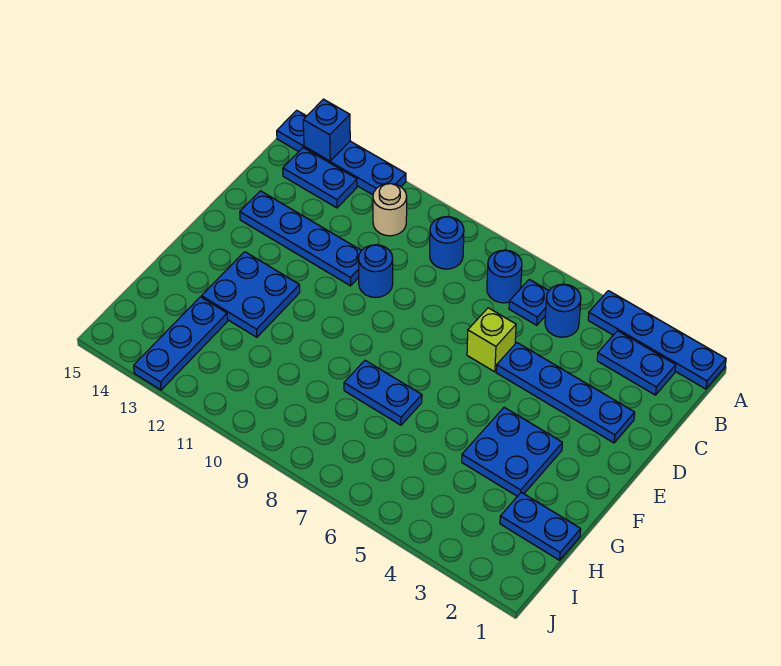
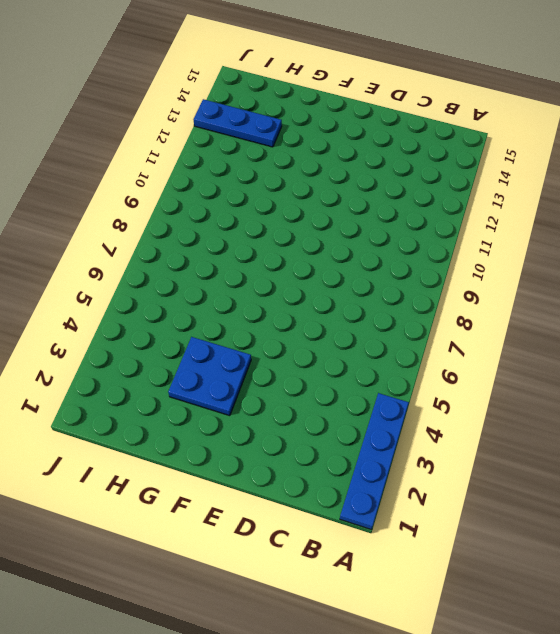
none -> blue plate A12:A15 level 1
none -> blue plate B2:B3 level 1
none -> blue round brick B5 level 1

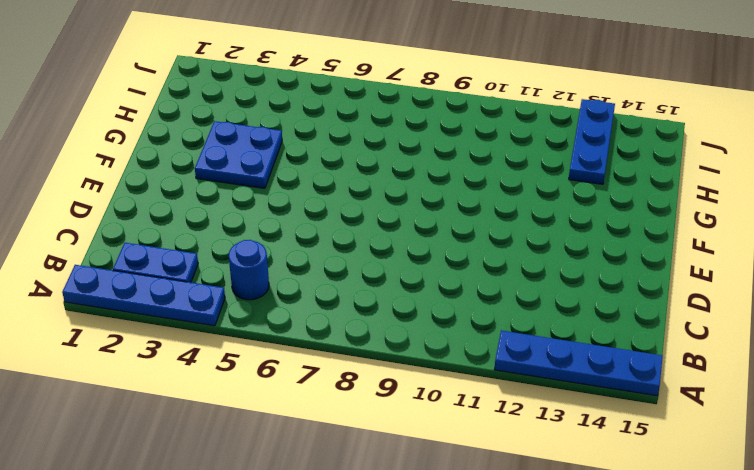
none -> blue plate B6 level 1
none -> blue round brick B7 level 1
none -> blue round brick B9 level 1

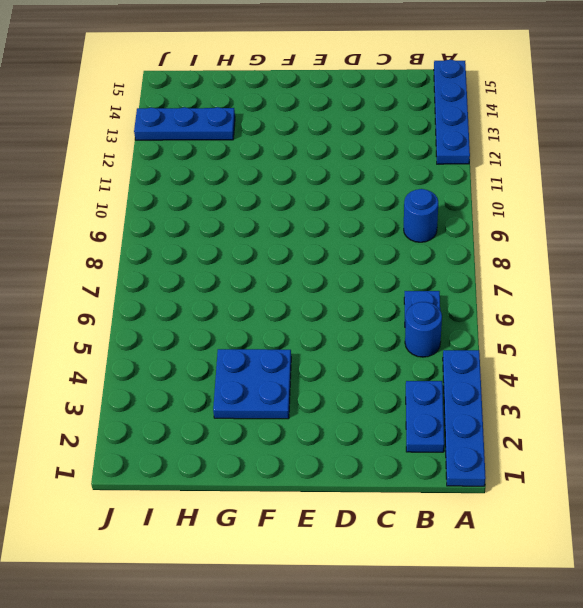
none -> blue round brick B7 level 1
none -> tan round brick B11 level 1
none -> blue plate B13:B14 level 1

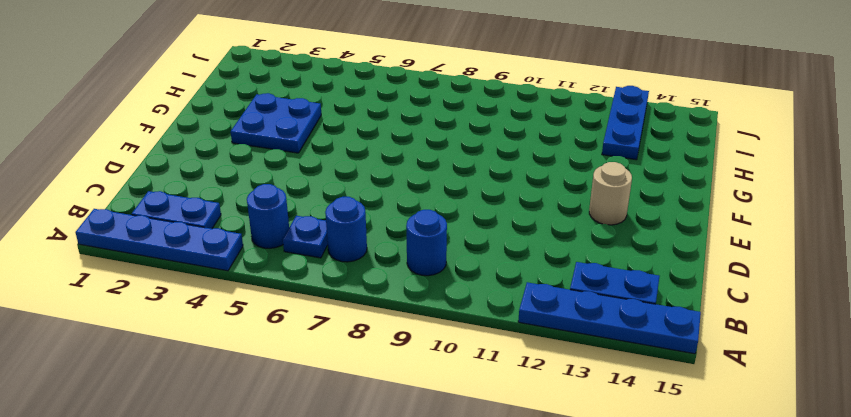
tan round brick E13 level 1 -> tan round brick B11 level 1
none -> blue plate D2:D5 level 1
none -> lime brick D6 level 1
none -> blue round brick D10 level 1

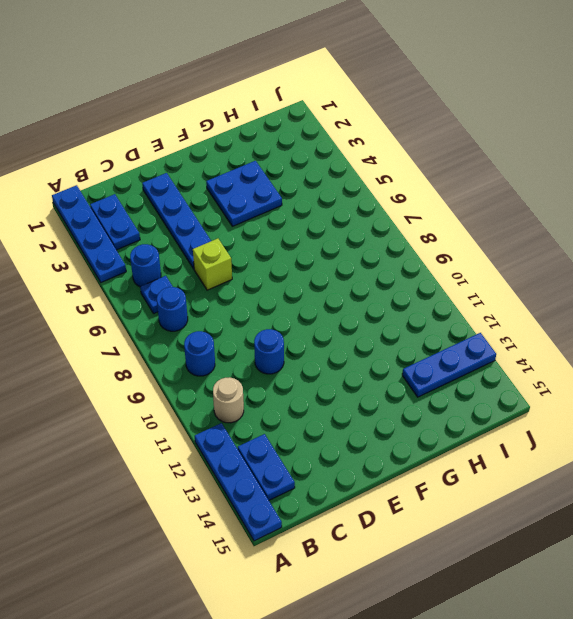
none -> blue plate D11:D14 level 1
none -> blue plate F12:G13 level 1
none -> blue plate G7:G8 level 1

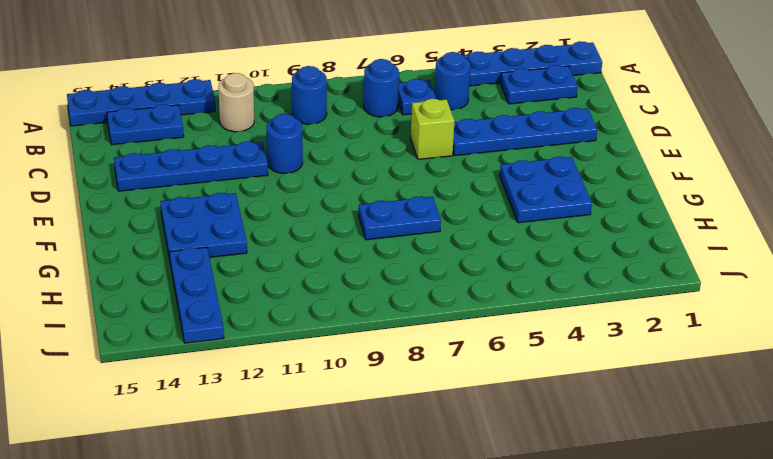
none -> blue plate H1:H2 level 1
none -> blue brick A14 level 2

